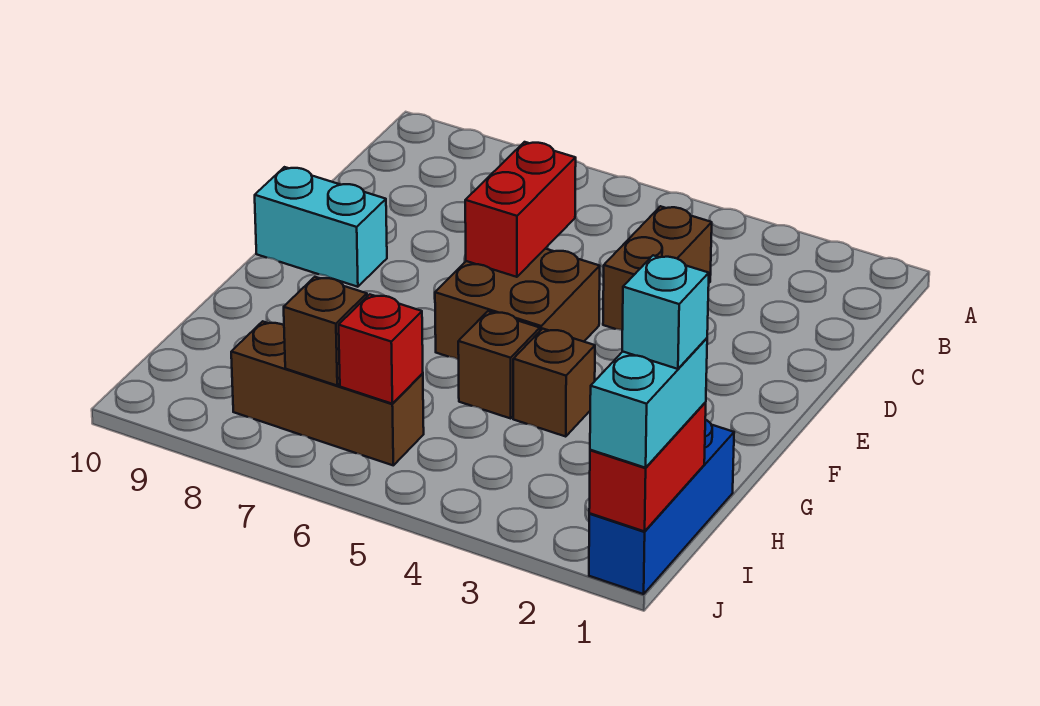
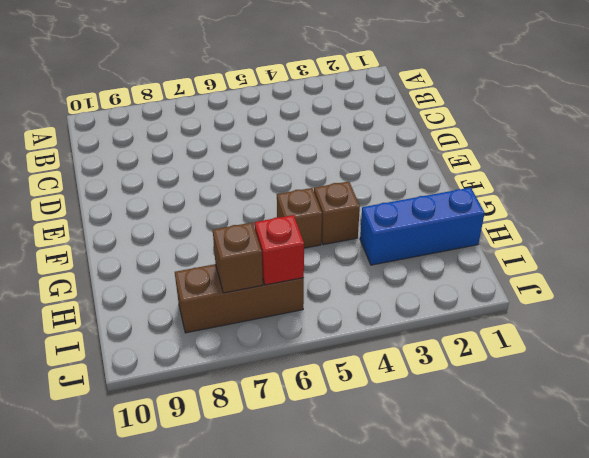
blue brick H1:H3 level 1 -> blue brick H1:J1 level 1
none -> brown brick C4:D4 level 1
none -> brown brick E5:F6 level 1
none -> cyan brick E9:E10 level 1

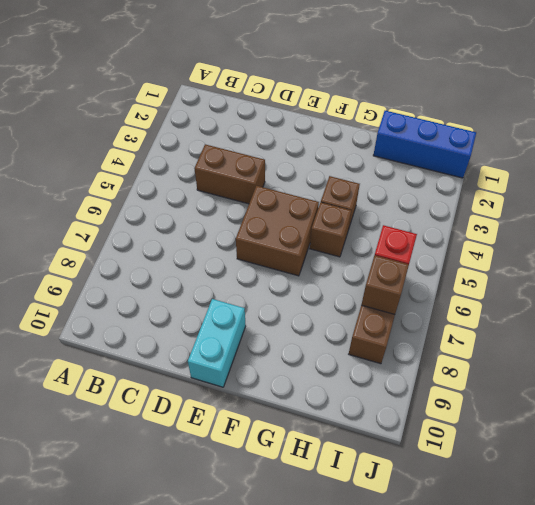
none -> red brick D6:E6 level 2
none -> red brick I1:J1 level 2
none -> cyan brick I1:J1 level 3

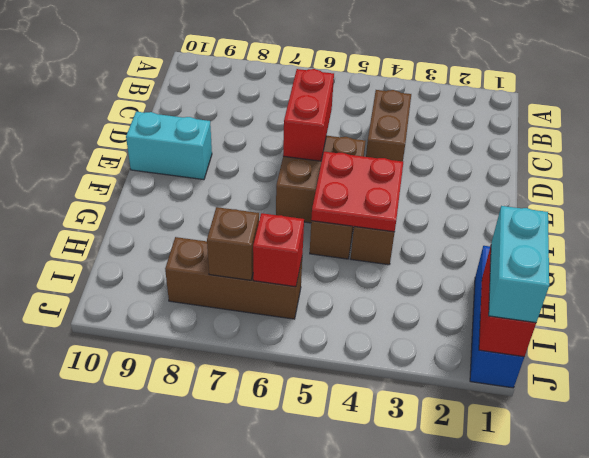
red plate F4:G5 level 2 -> none
none -> cyan brick I1 level 4

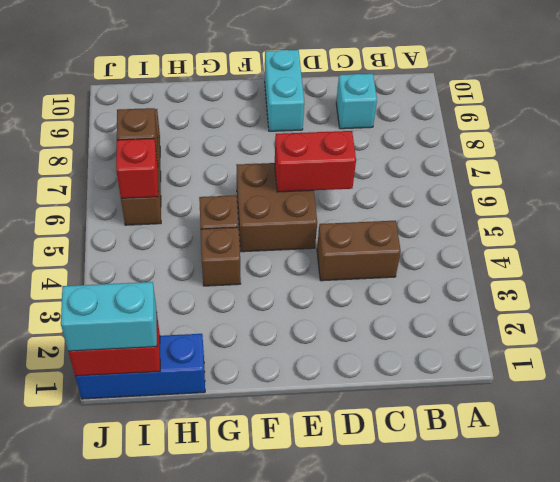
cyan brick C9 level 1 -> cyan brick I1 level 4

